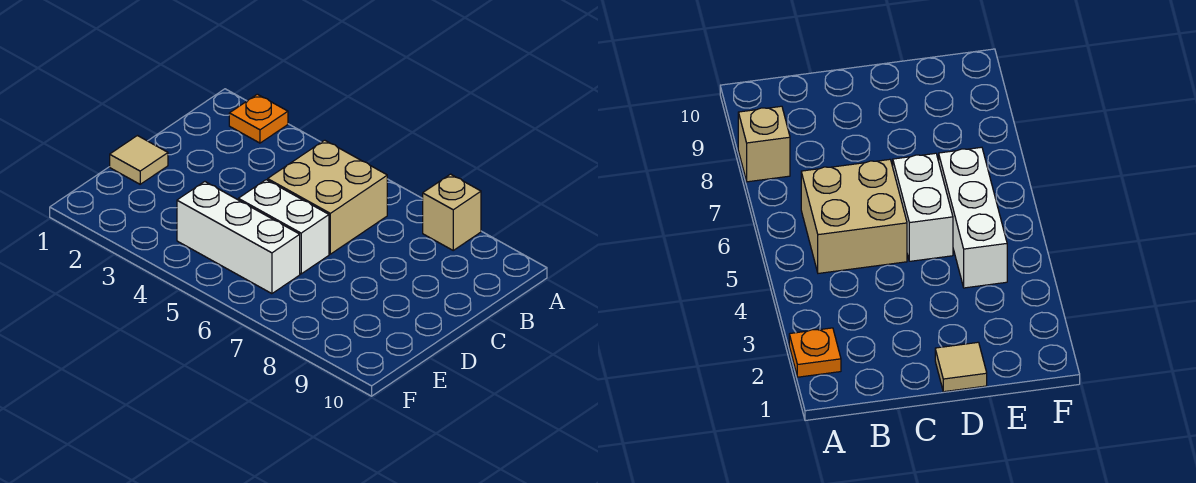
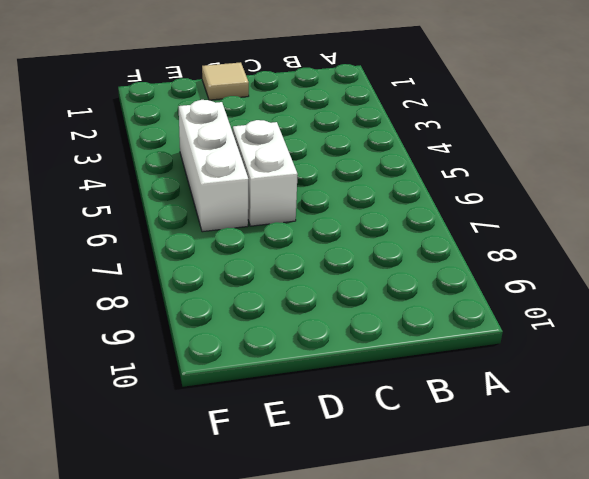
none -> orange plate A2 level 1
none -> tan brick A8 level 1

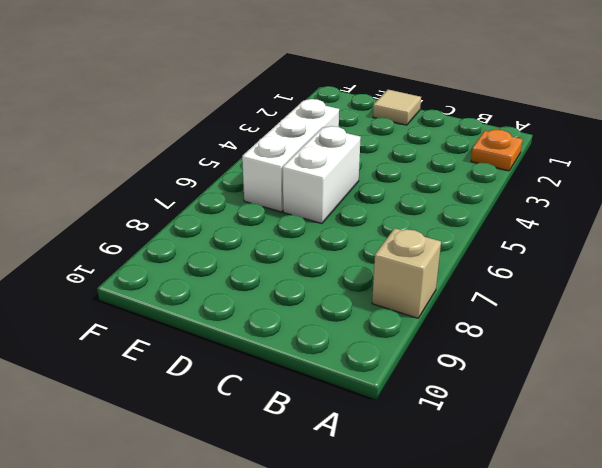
none -> tan brick B5:C6 level 1

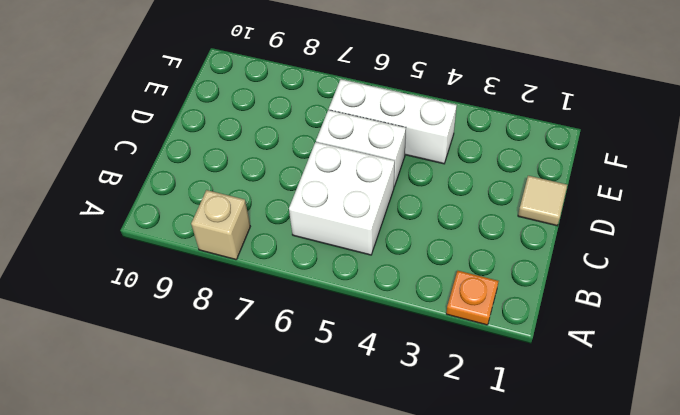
white brick B5:C6 level 1 -> tan brick B5:C6 level 1

